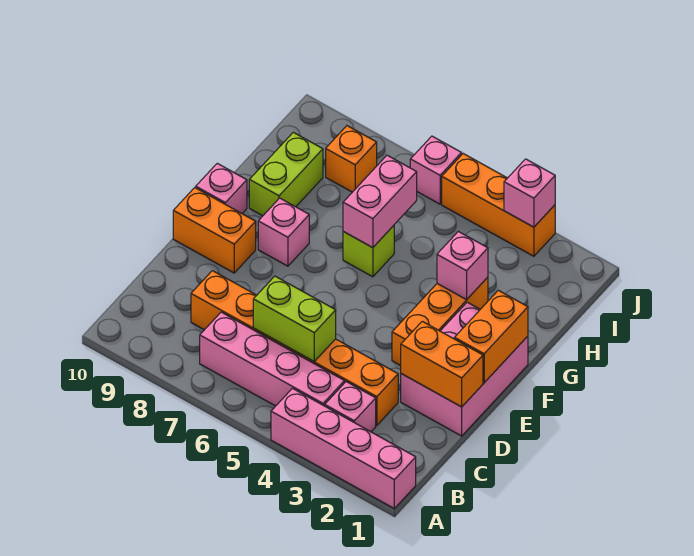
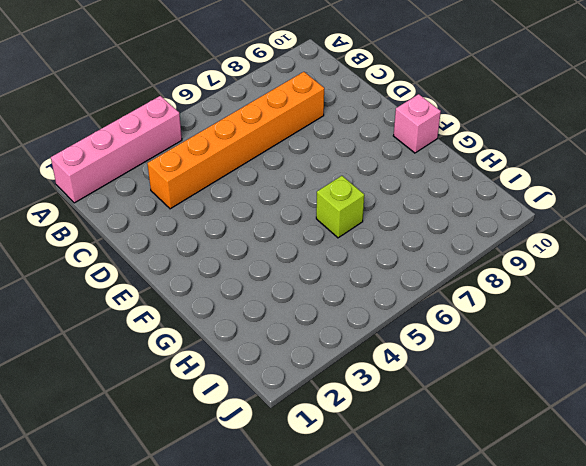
none -> pink brick B3 level 1
none -> pink brick B4:B7 level 1
none -> pink brick D1:F2 level 1

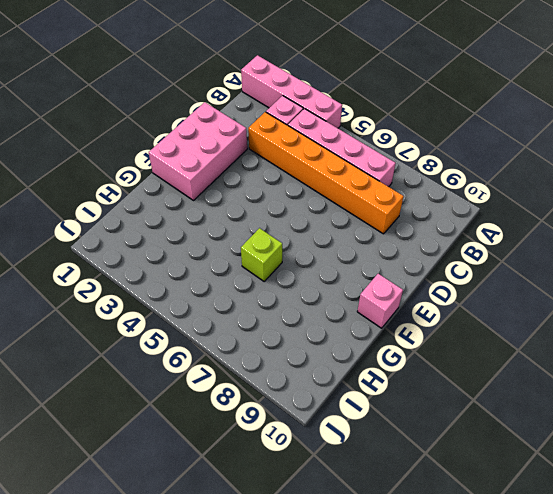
none -> orange brick E3:G3 level 1
none -> orange brick E9:E10 level 1
none -> pink brick F8 level 1

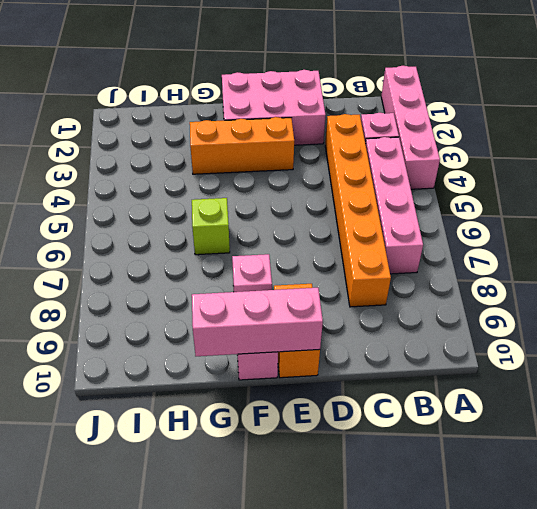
pink brick E10:G10 level 2 -> none
none -> lime brick G9:H9 level 1
none -> orange brick I8 level 1
none -> orange brick J3:J5 level 1

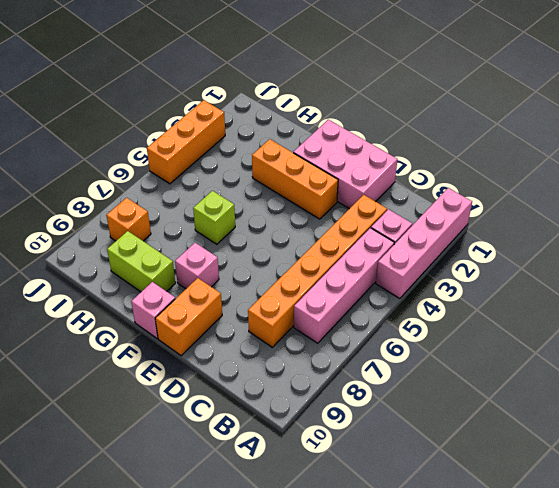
none -> pink brick J6 level 1
none -> lime brick C5:C6 level 2
none -> orange brick D1:D2 level 2

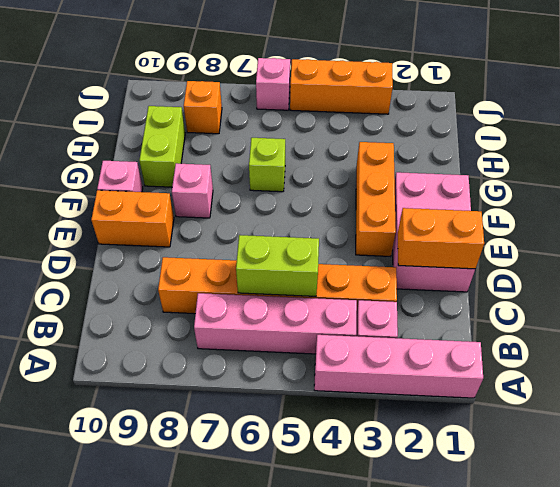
none -> orange brick E1:F1 level 2
none -> pink brick G3 level 2
none -> pink brick G6:H6 level 2

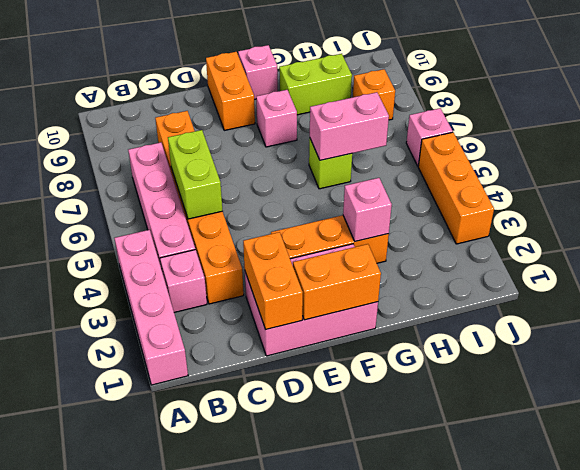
none -> pink brick J3 level 2

